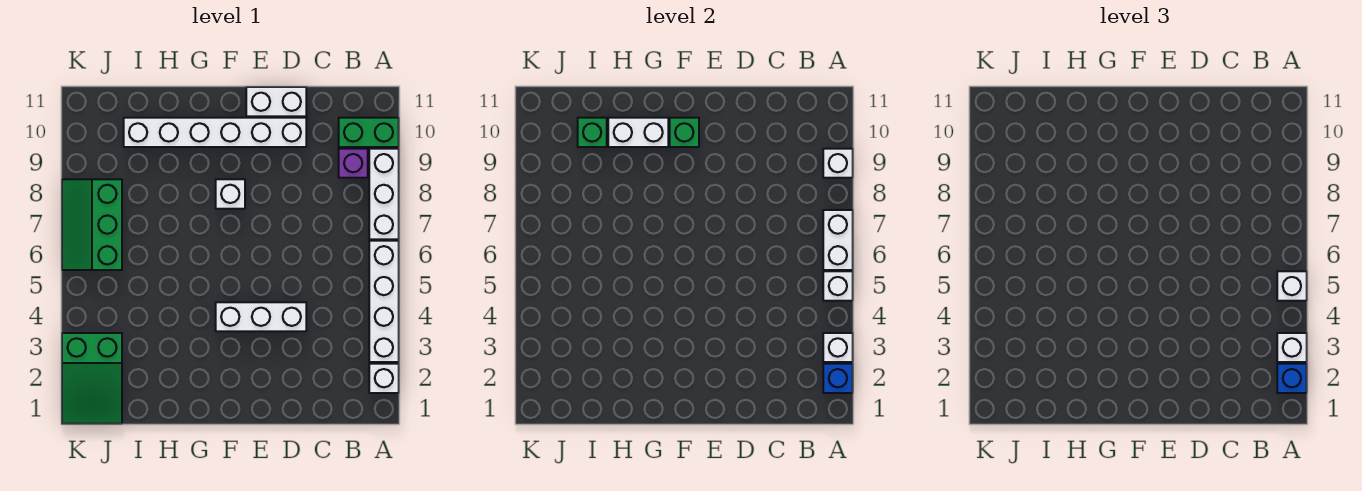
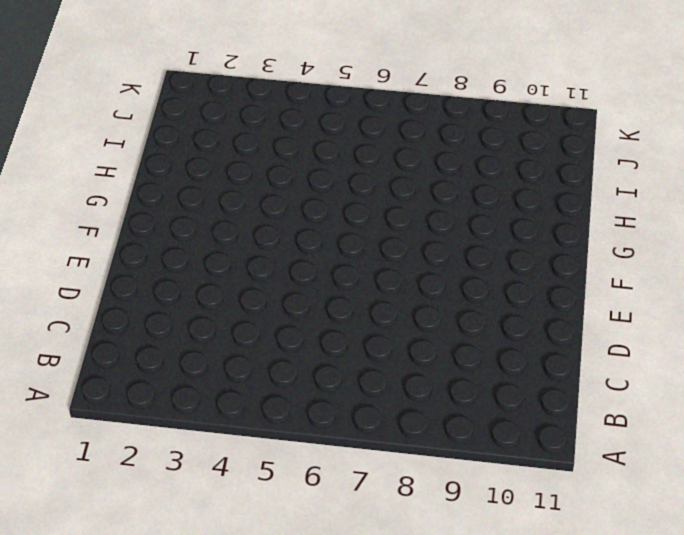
none -> white brick A2 level 1
none -> white brick A3:A6 level 1
none -> white brick A7:A9 level 1

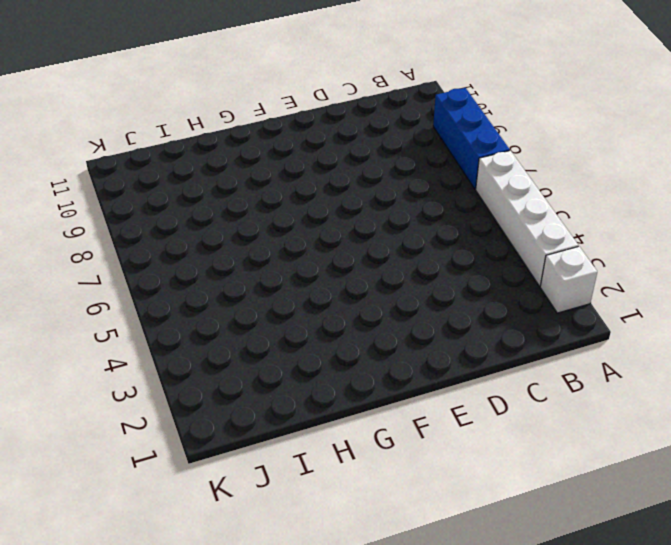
blue brick A7:A9 level 1 -> white brick A7:A9 level 1
none -> green brick A10:B10 level 1
none -> purple brick B9 level 1
none -> white brick D4:F4 level 1

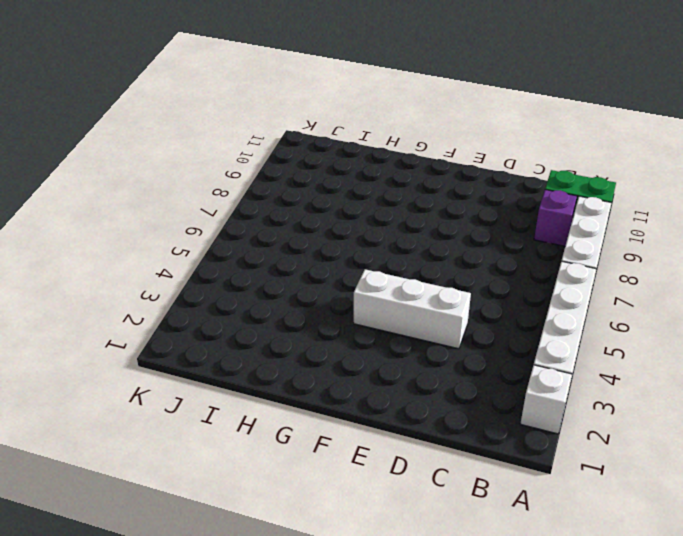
none -> white brick D10:I10 level 1
none -> white brick D11:E11 level 1
none -> white brick F8 level 1

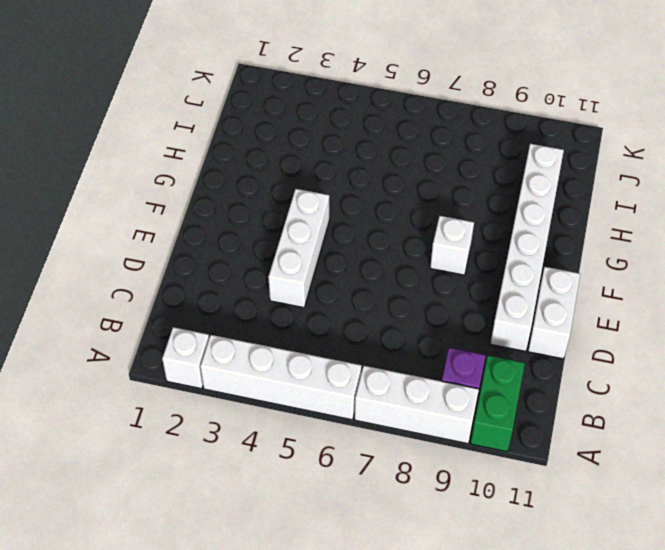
none -> green slope J1:K3 level 1 top 3
none -> green slope J6:K8 level 1 top J
none -> blue brick A2 level 2

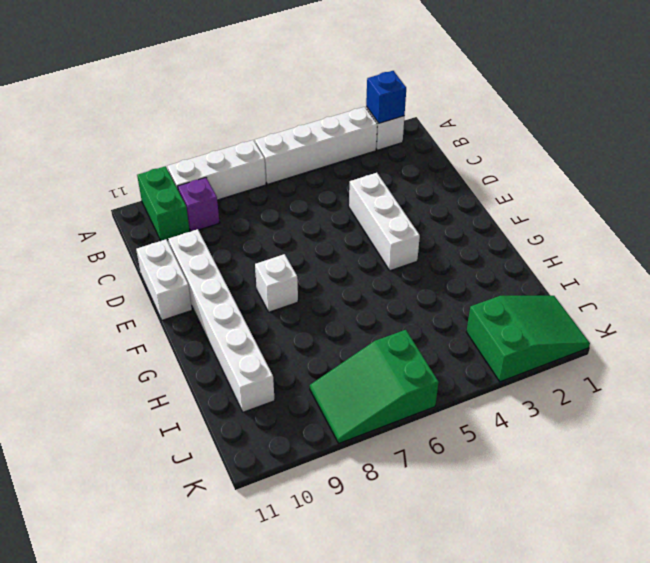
green slope J6:K8 level 1 top 6 -> green slope J6:K8 level 1 top J
none -> white brick A3 level 2
none -> white brick A5 level 2
none -> white brick A6:A7 level 2

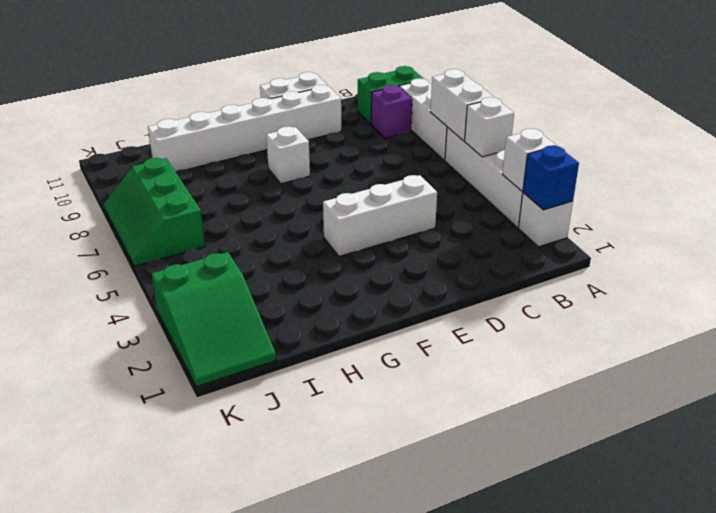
none -> white brick A9 level 2
none -> green brick F10 level 2
none -> white brick G10:H10 level 2

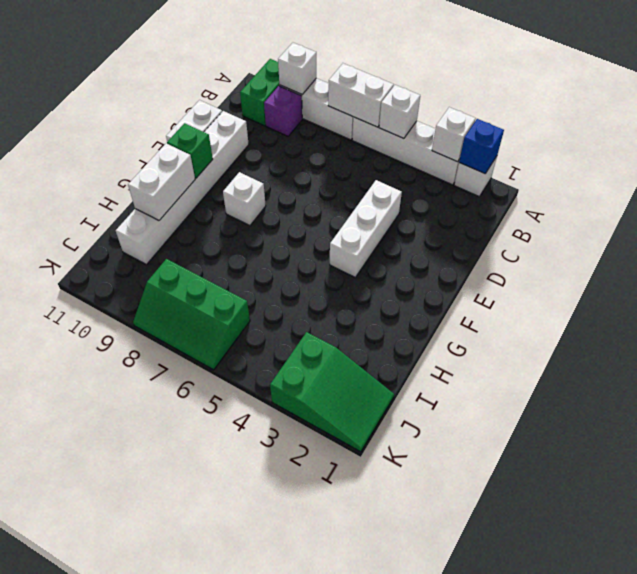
none -> green brick I10 level 2
none -> blue brick A2 level 3
none -> white brick A3 level 3

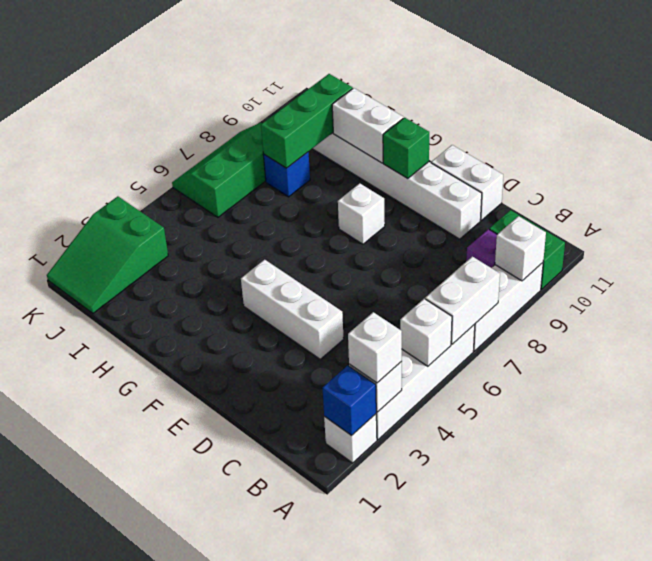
blue brick I8 level 1 -> blue brick A2 level 3
green brick I8:I10 level 2 -> green brick I10 level 2
none -> white brick A5 level 3

